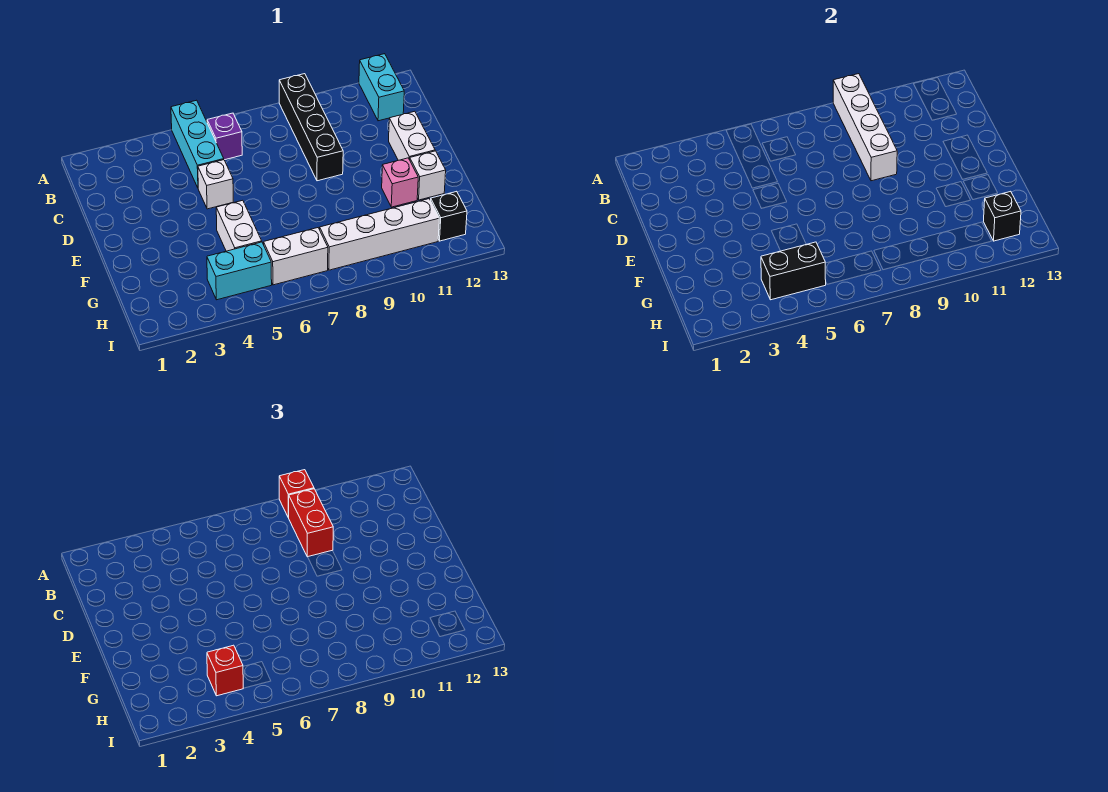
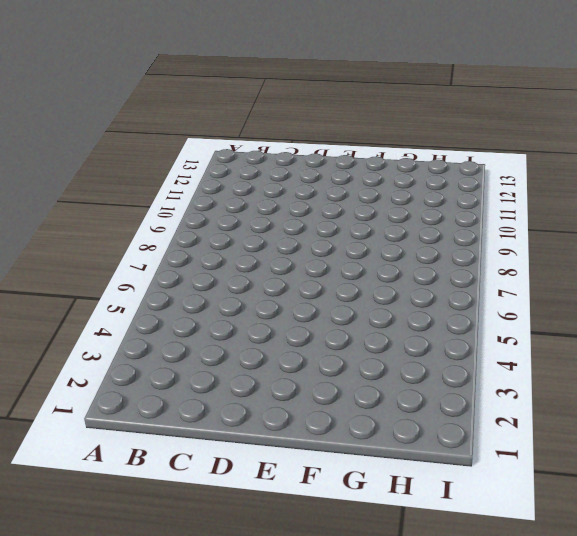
none -> cyan brick A5:C5 level 1
none -> black brick A9:D9 level 1
none -> cyan brick A12:B12 level 1

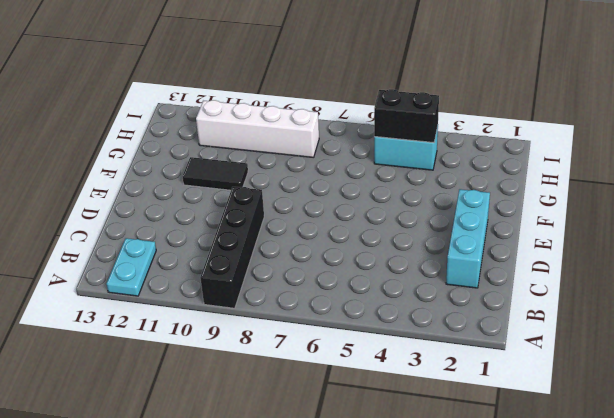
cyan plate A12:B12 level 1 -> cyan brick A12:B12 level 1
cyan brick C2:E2 level 1 -> cyan brick A5:C5 level 1
black tile F10:F11 level 1 -> pink brick F11 level 1
none -> purple brick B6 level 1
none -> white brick D5 level 1
none -> white brick D12:E12 level 1

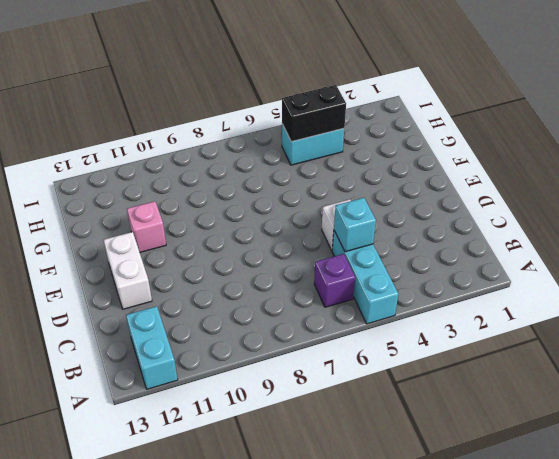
cyan brick C5 level 2 -> none
none -> black brick A9:D9 level 1
none -> white brick F5:G5 level 1
none -> white brick F12 level 1

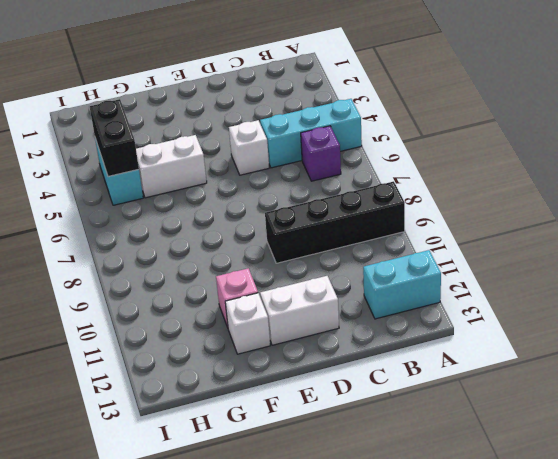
none -> white brick H6:H7 level 1
none -> white brick H8:H11 level 1
none -> black brick H12 level 1

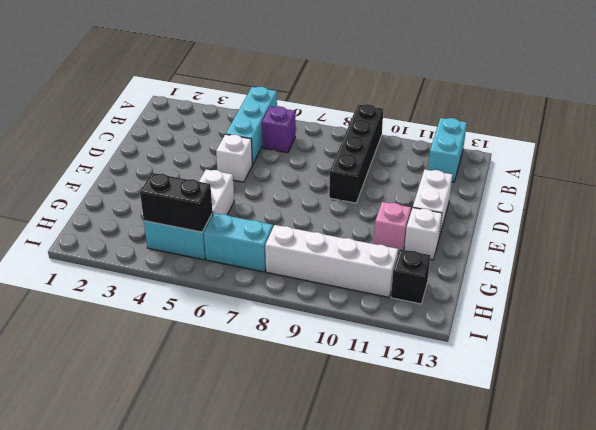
cyan brick H6:H7 level 1 -> white brick H6:H7 level 1
none -> white brick A9:D9 level 2
none -> black brick H12 level 2
none -> red brick A9 level 3

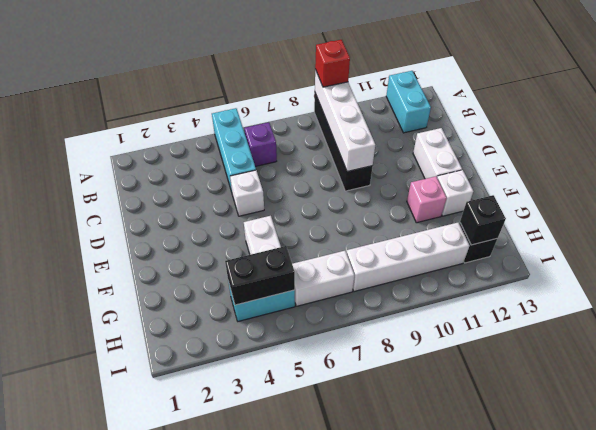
none -> red brick B9:C9 level 3
none -> red brick H4 level 3

